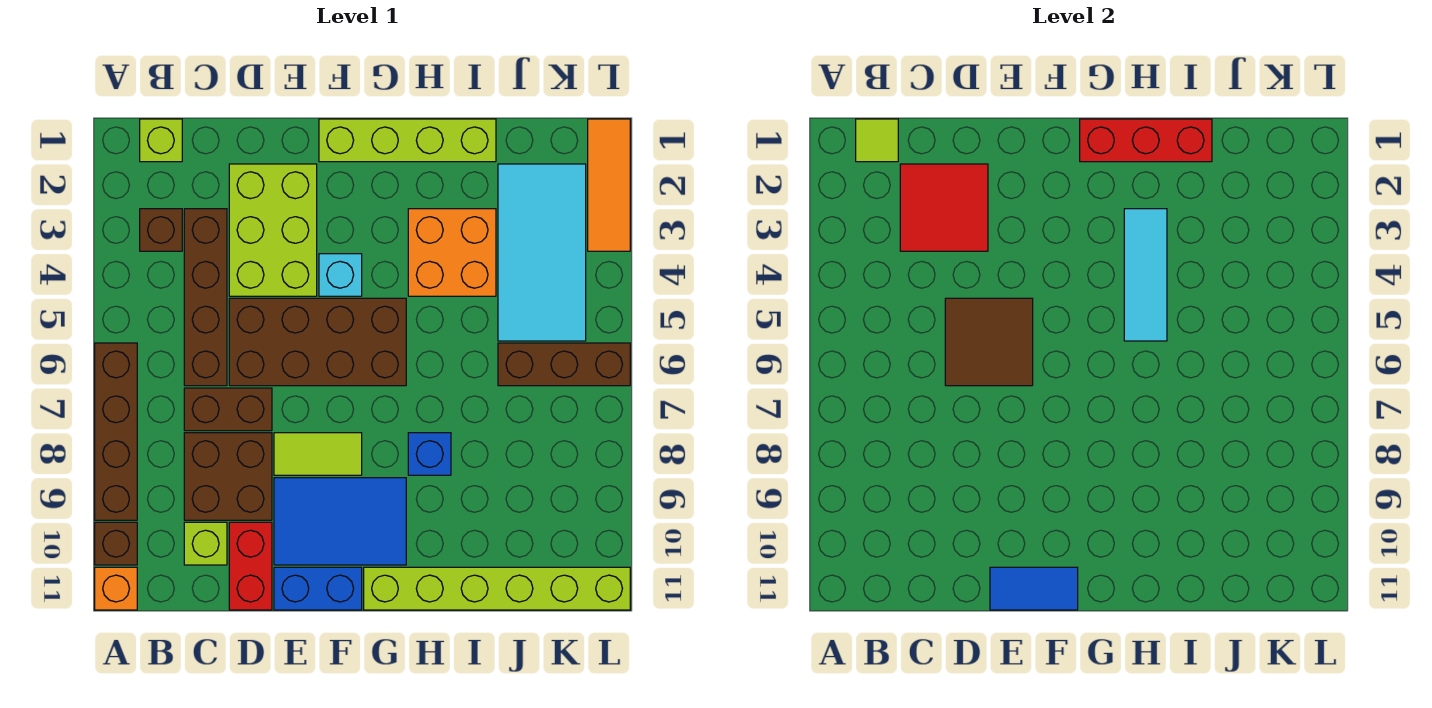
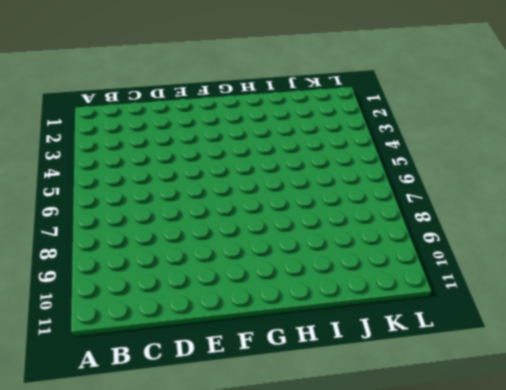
none -> brown brick A6:A9 level 1
none -> brown brick A10 level 1
none -> orange brick A11 level 1

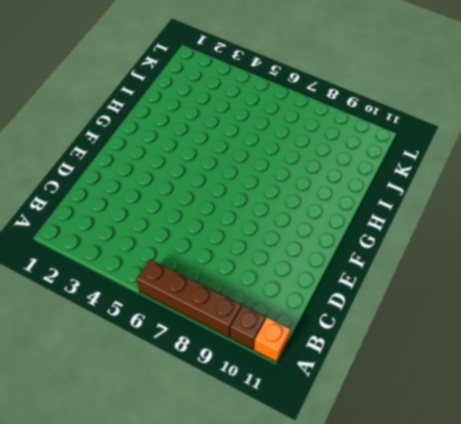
none -> lime brick B1 level 1
none -> brown brick B3 level 1
none -> brown brick C3:C6 level 1

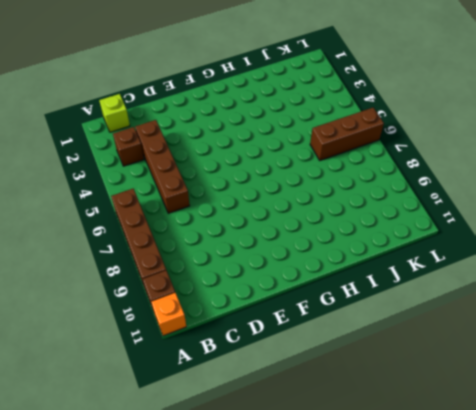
none -> brown brick C7:D7 level 1
none -> brown brick C8:D9 level 1
none -> lime brick C10 level 1

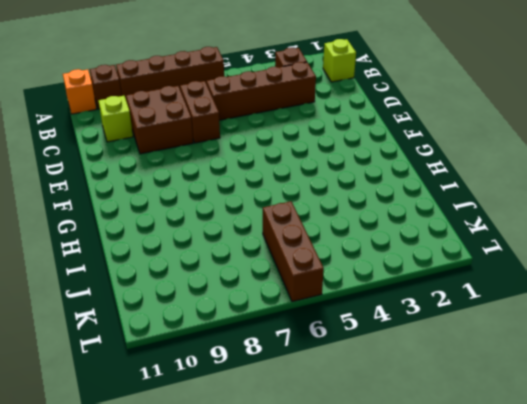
none -> lime brick D2:E4 level 1
none -> brown brick D5:G6 level 1
none -> red brick D10:D11 level 1

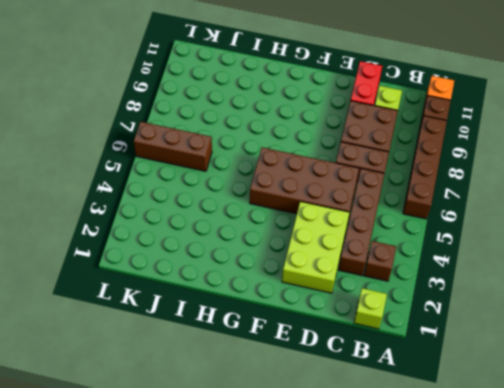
none -> lime tile E8:F8 level 1
none -> blue tile E9:G10 level 1
none -> blue brick E11:F11 level 1

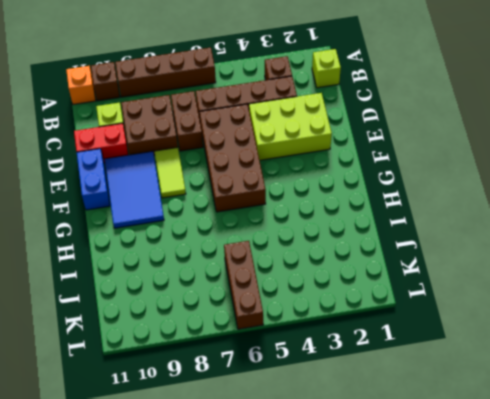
none -> lime brick F1:I1 level 1
none -> cyan brick F4 level 1
none -> lime brick G11:L11 level 1

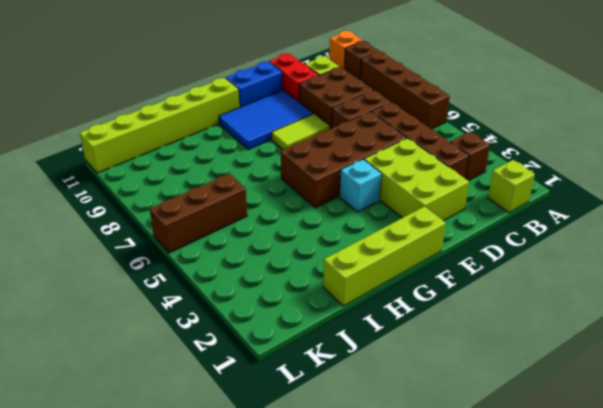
none -> orange brick H3:I4 level 1
none -> blue brick H8 level 1
none -> cyan tile J2:K5 level 1

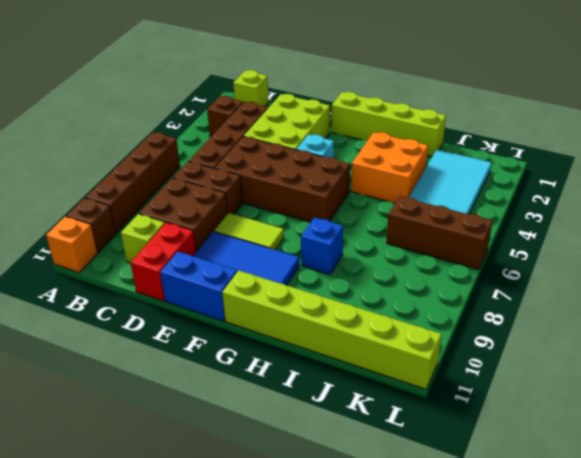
none -> orange tile L1:L3 level 1
none -> lime tile B1 level 2
none -> red tile C2:D3 level 2

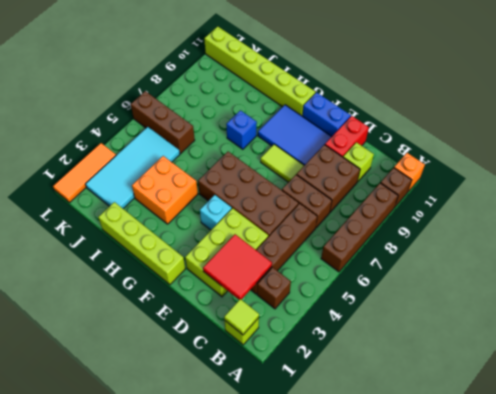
none -> brown tile D5:E6 level 2
none -> blue tile E11:F11 level 2
none -> red brick G1:I1 level 2

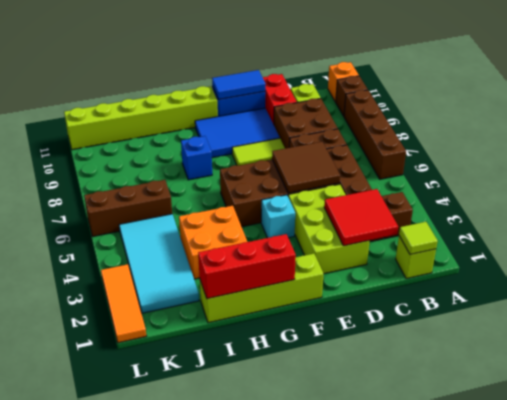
none -> cyan tile H3:H5 level 2

